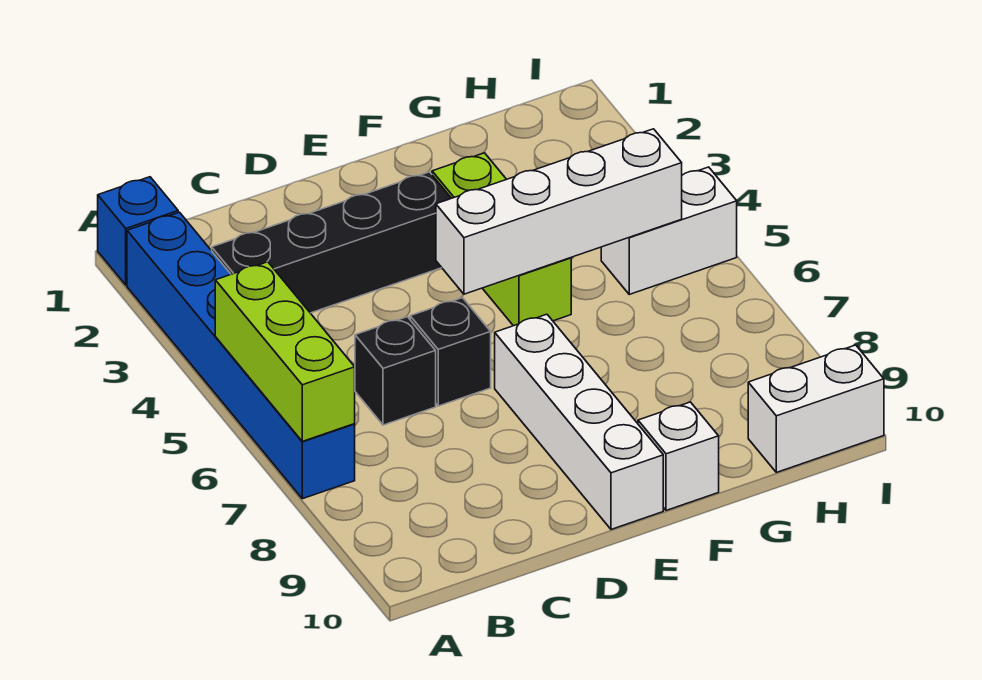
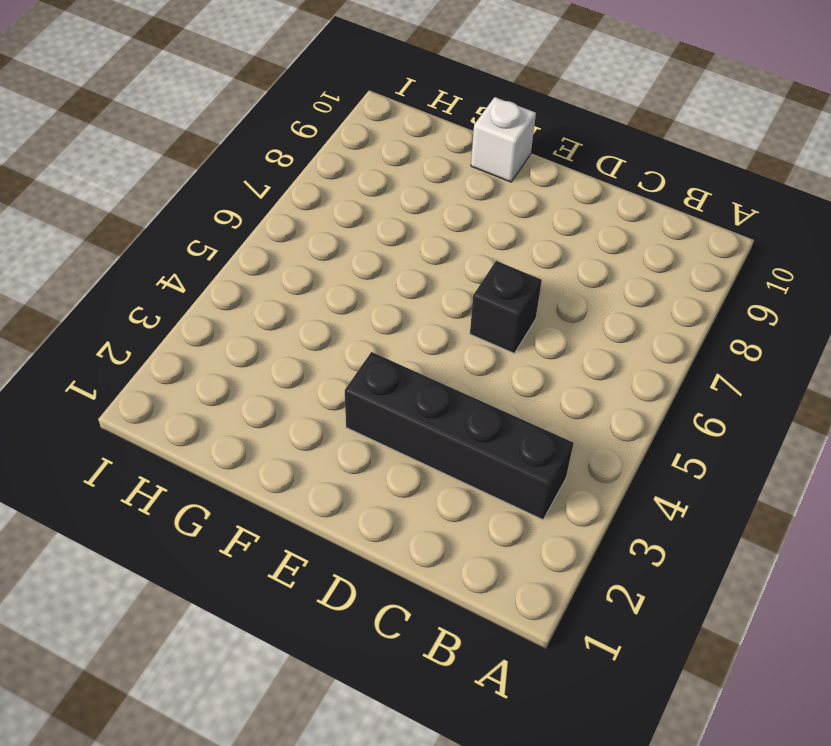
none -> blue brick A1 level 1
none -> blue brick A2:A7 level 1
none -> black brick C6 level 1

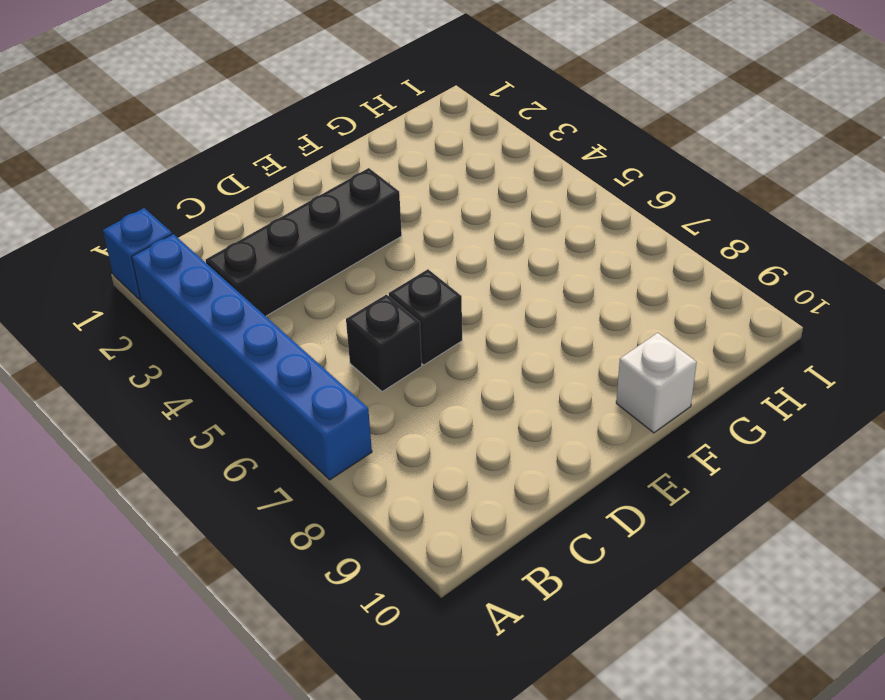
none -> white brick E7:E10 level 1
none -> lime brick F3:F5 level 1
none -> white brick H5:I5 level 1

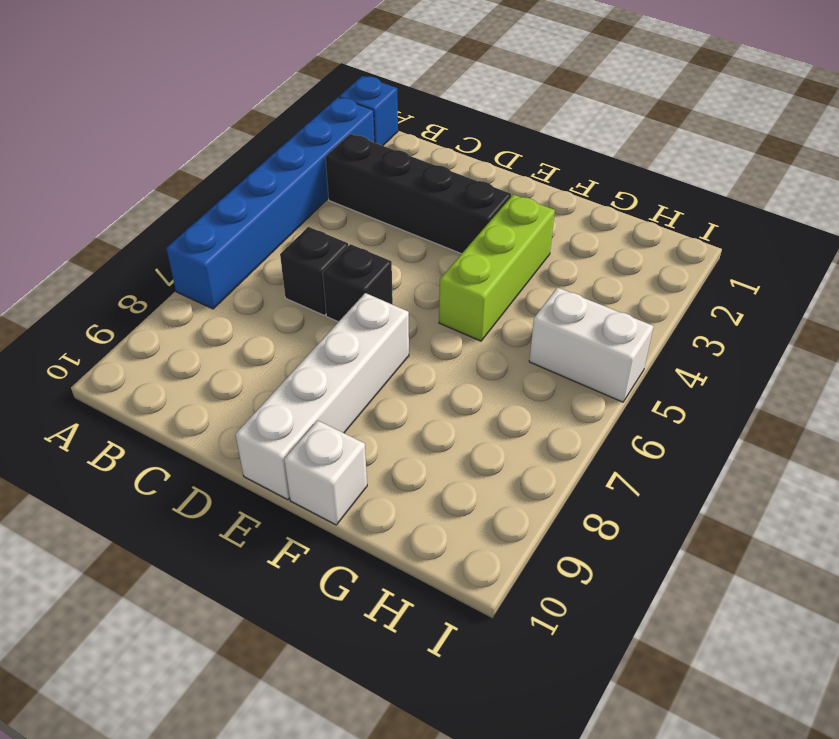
none -> white brick H10:I10 level 1
none -> lime brick A5:A7 level 2
none -> white brick E5:H5 level 2

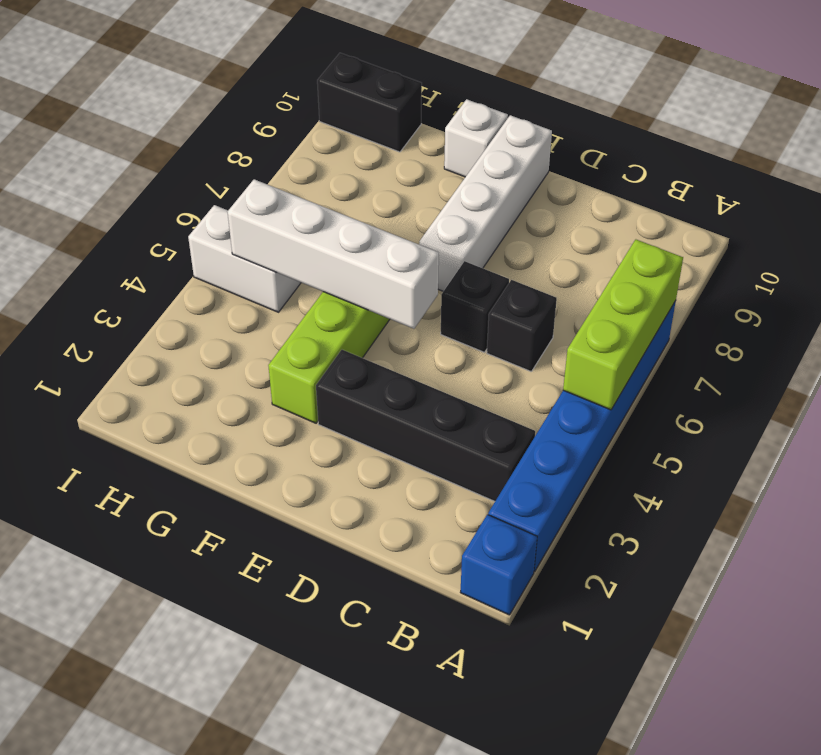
black brick H10:I10 level 1 -> white brick H10:I10 level 1

